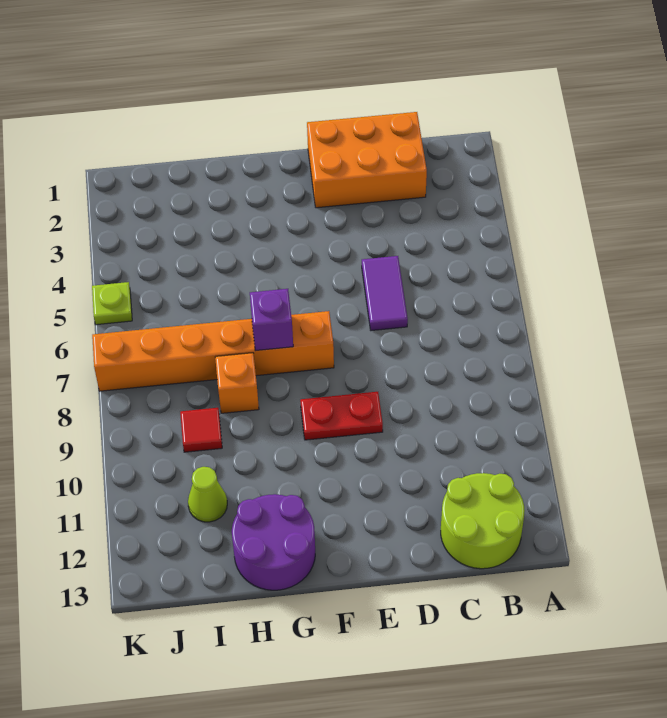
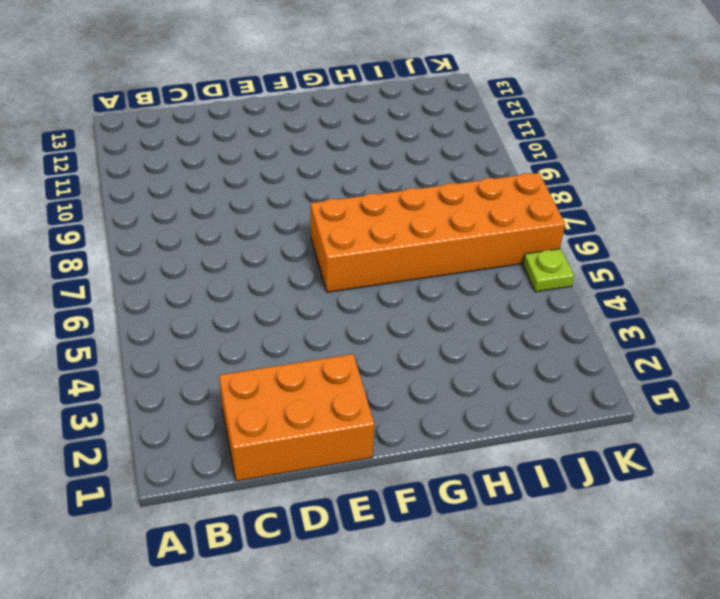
orange brick F6:K7 level 1 -> orange brick F7:K7 level 1
none -> lime round brick B12:C13 level 1
none -> purple tile D5:D6 level 1

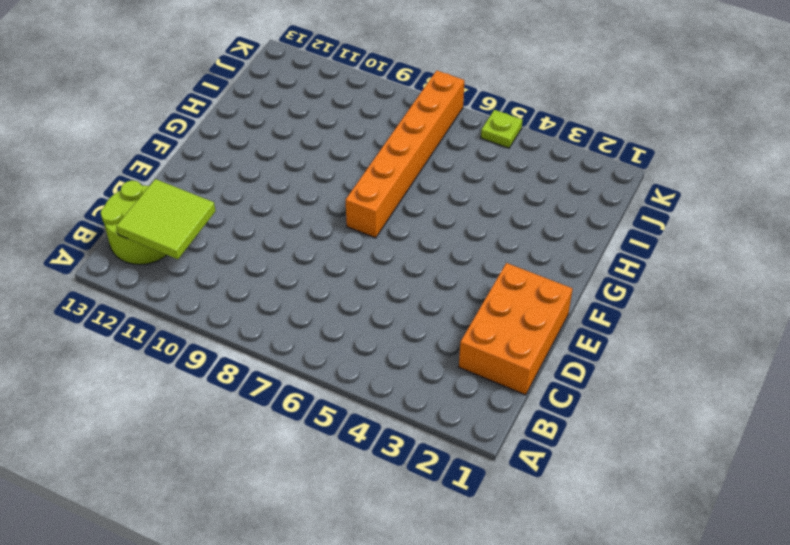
lime tile B11:C12 level 2 -> none
none -> purple tile D5:D6 level 1
none -> red plate E9:F9 level 1

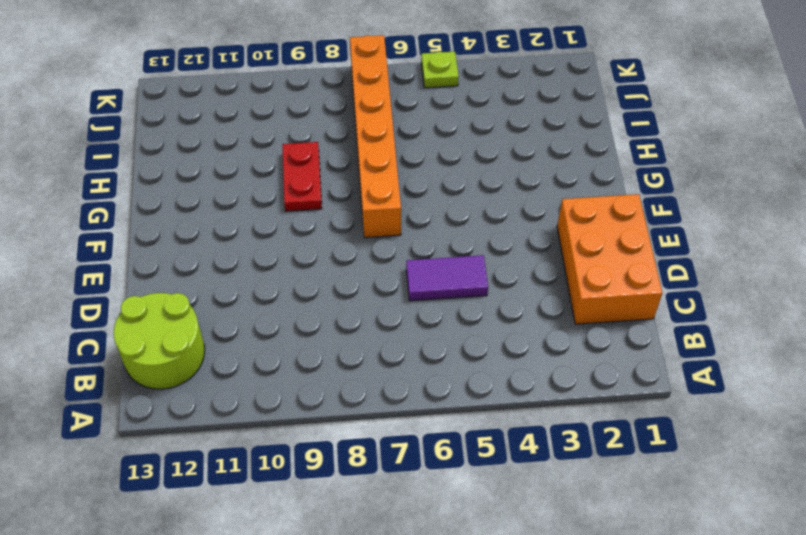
red plate G9:H9 level 1 -> red plate E9:F9 level 1
none -> purple round brick G12:H13 level 1
none -> orange brick H8 level 1

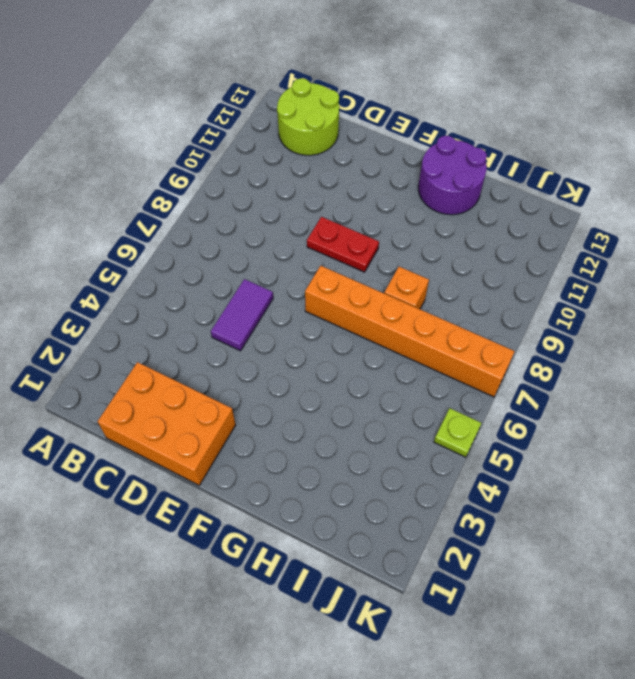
none -> red tile I9 level 1
none -> lime cone I11 level 1

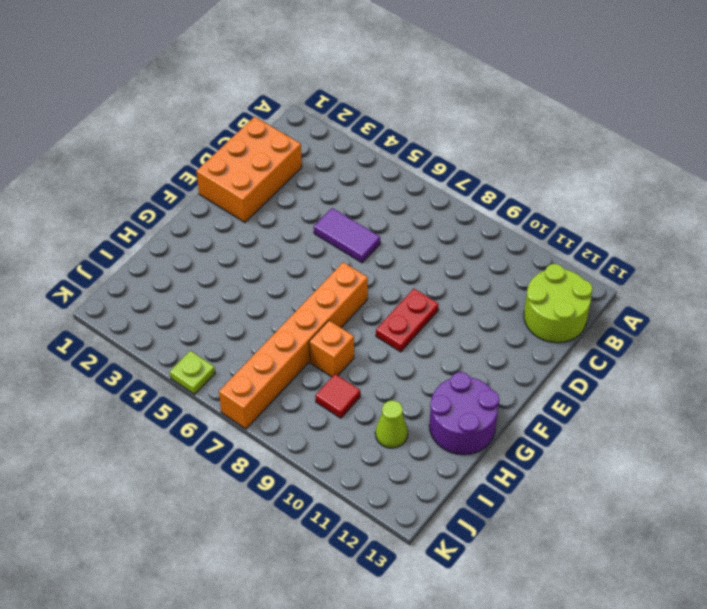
none -> purple brick G7 level 2

